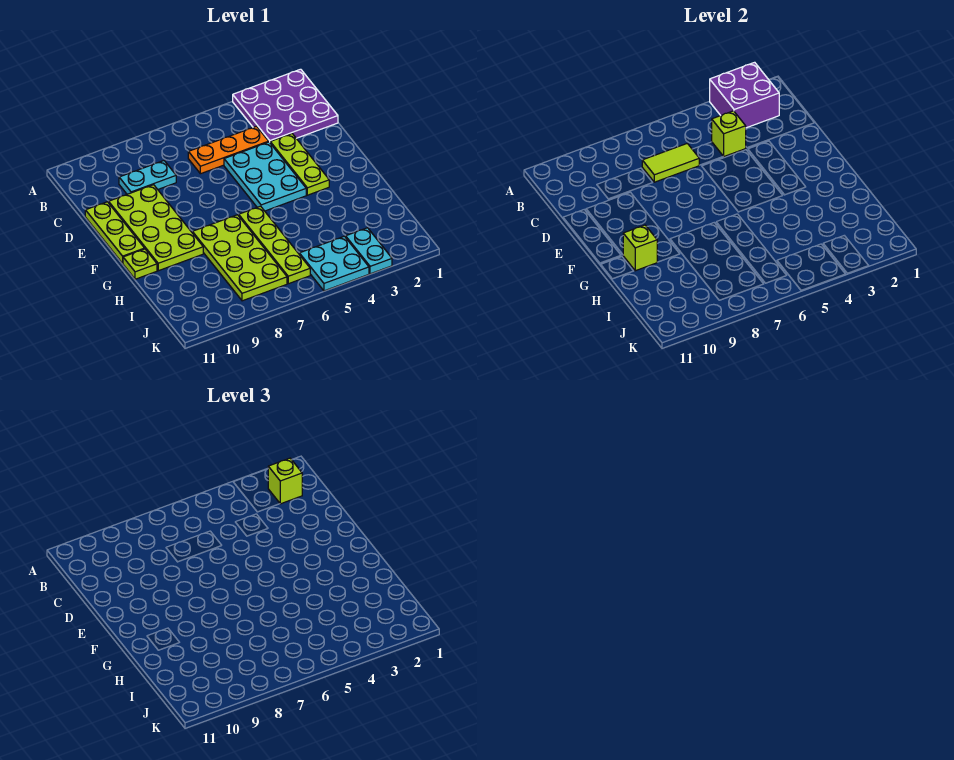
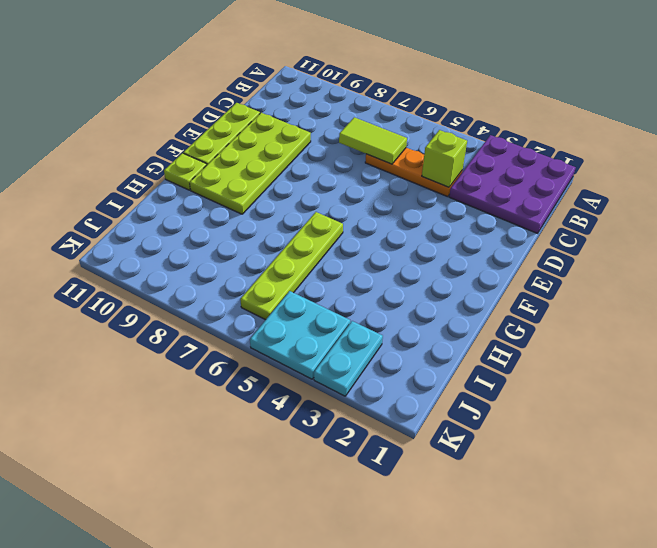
none -> cyan plate C8:C9 level 1
none -> lime plate D3:F3 level 1
none -> cyan plate D4:F5 level 1

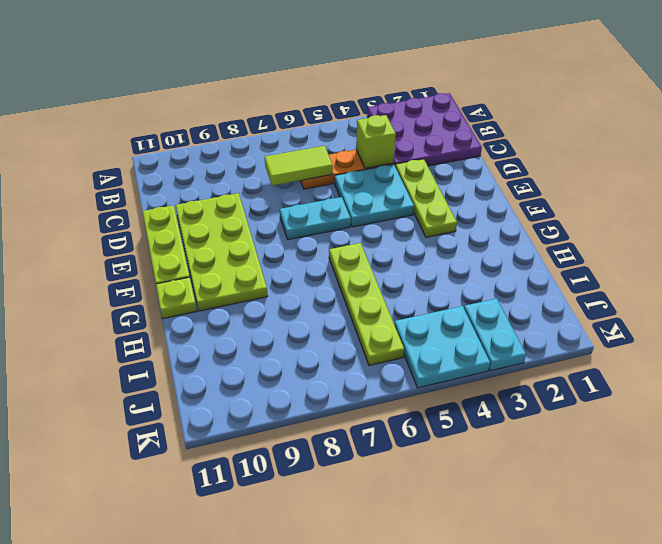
cyan plate D4:E5 level 1 -> cyan plate D4:F5 level 1
cyan plate E6:E7 level 1 -> cyan plate C8:C9 level 1
none -> lime plate G7:J8 level 1
none -> purple brick A2:B3 level 2
none -> lime brick G10 level 2

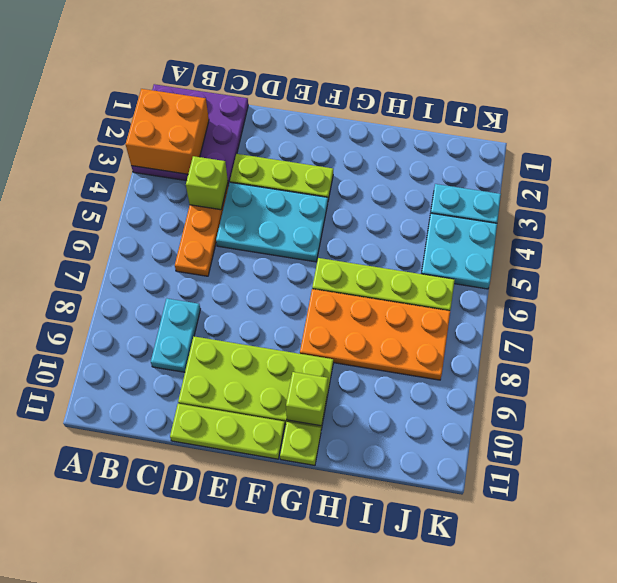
orange brick A2:B3 level 2 -> purple brick A2:B3 level 2
orange plate G7:J8 level 1 -> lime plate G7:J8 level 1
none -> lime tile C6:C7 level 2
none -> lime brick B2 level 3

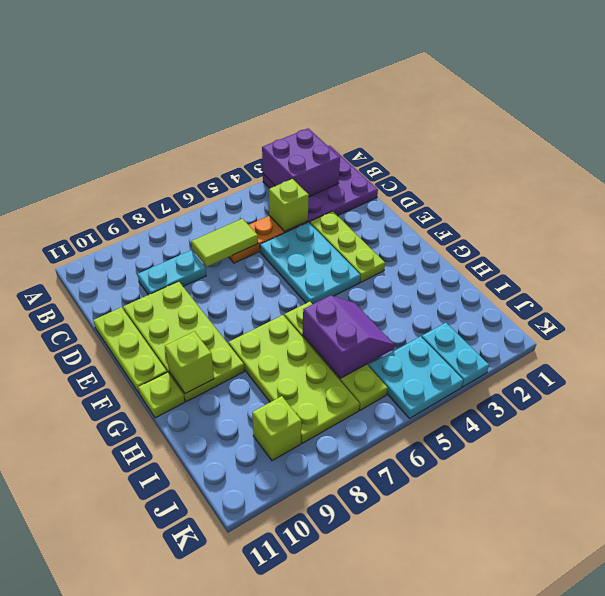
purple slope H5:I6 level 2 top 6 -> none
lime brick J9 level 1 -> lime brick B2 level 3

